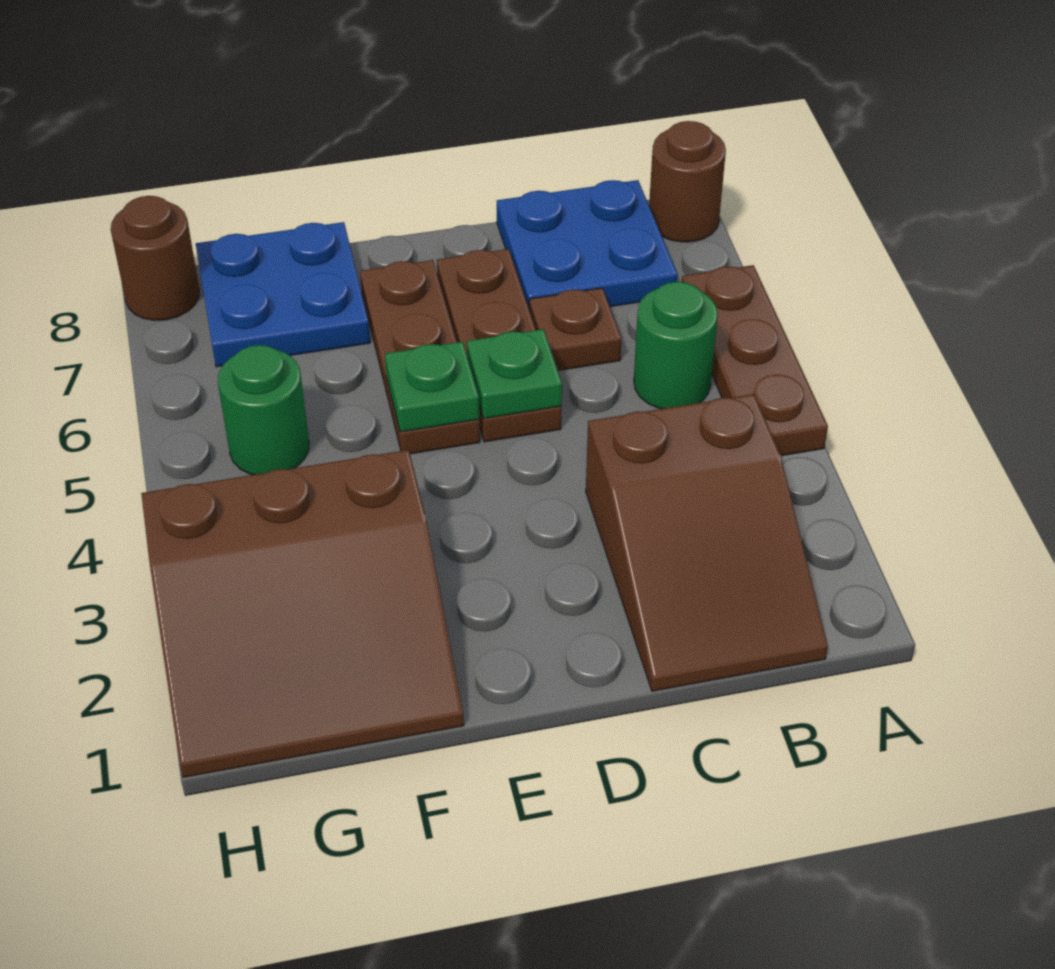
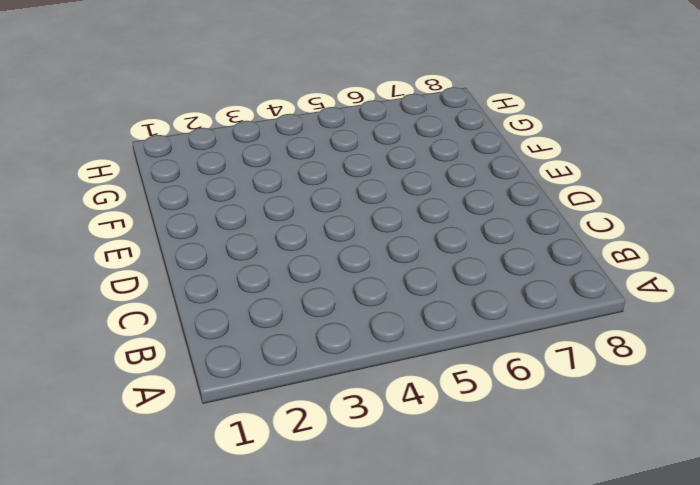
none -> brown plate A4:A6 level 1
none -> brown round brick A8 level 1
none -> brown slope B1:C3 level 1 top 3

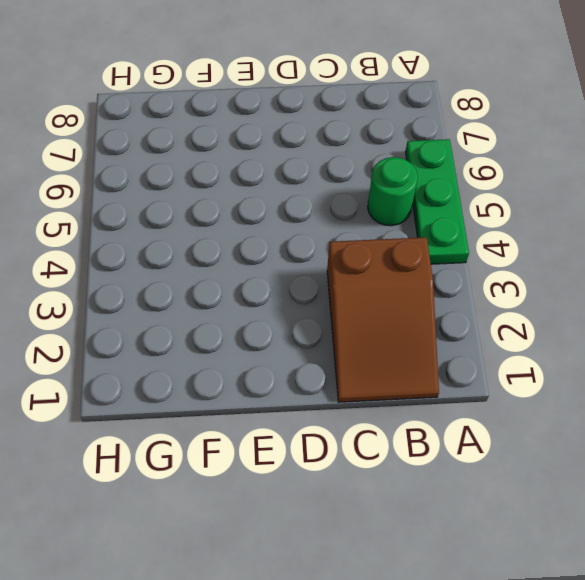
green plate A4:A6 level 1 -> brown plate A4:A6 level 1
none -> brown round brick A8 level 1
none -> blue plate B7:C8 level 1
none -> brown plate C6 level 1

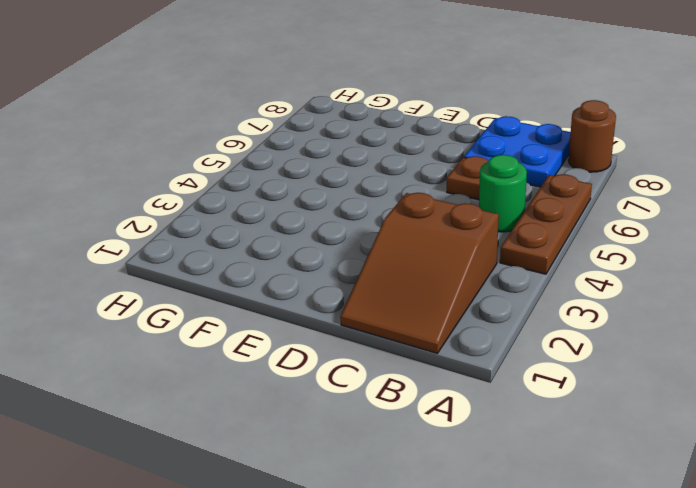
none -> brown plate D5:D7 level 1
none -> brown plate E5:E7 level 1
none -> brown slope F1:H3 level 1 top 3

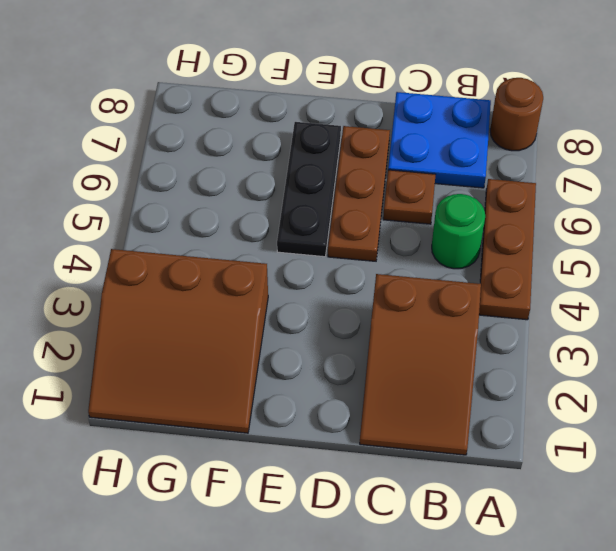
black plate E5:E7 level 1 -> brown plate E5:E7 level 1
none -> blue plate F7:G8 level 1
none -> green round brick G5 level 1
none -> brown round brick H8 level 1

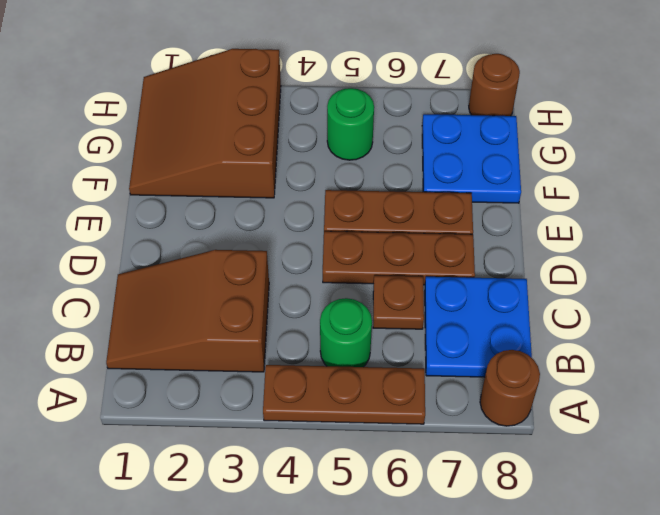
none -> green plate D5 level 2
none -> green plate E5 level 2

